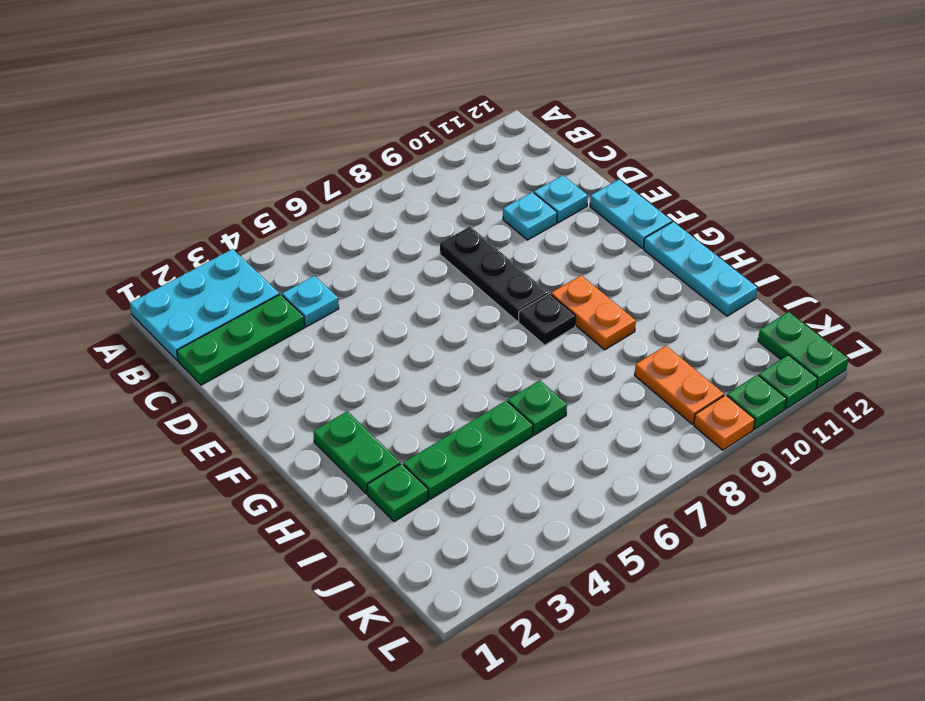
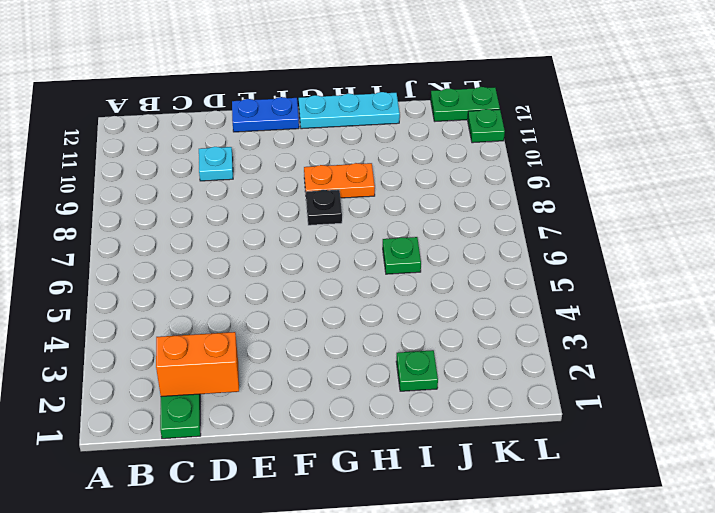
orange brick C2:D2 level 2 -> none
blue plate E12:F12 level 1 -> cyan plate E12:F12 level 1
none -> cyan plate A1:B3 level 1
none -> cyan plate C4 level 1
none -> black plate D8:F8 level 1

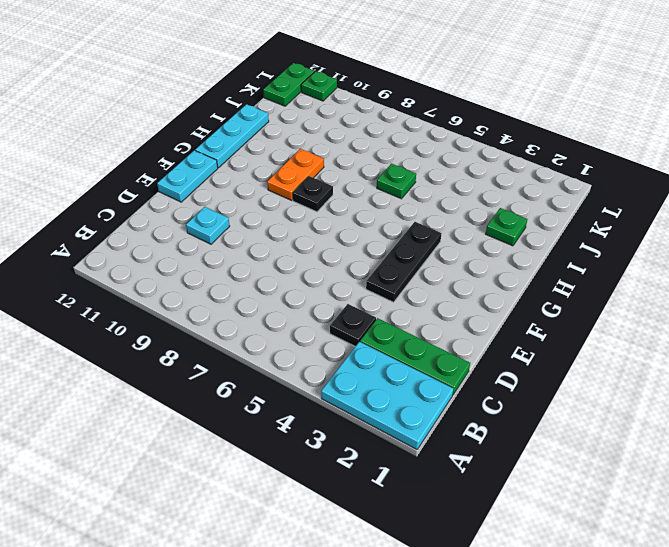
black plate C4 level 1 -> cyan plate C4 level 1
black plate E4:G4 level 1 -> black plate D8:F8 level 1
none -> cyan plate D11 level 1
none -> green plate G2:H2 level 1
none -> green plate I3:I5 level 1

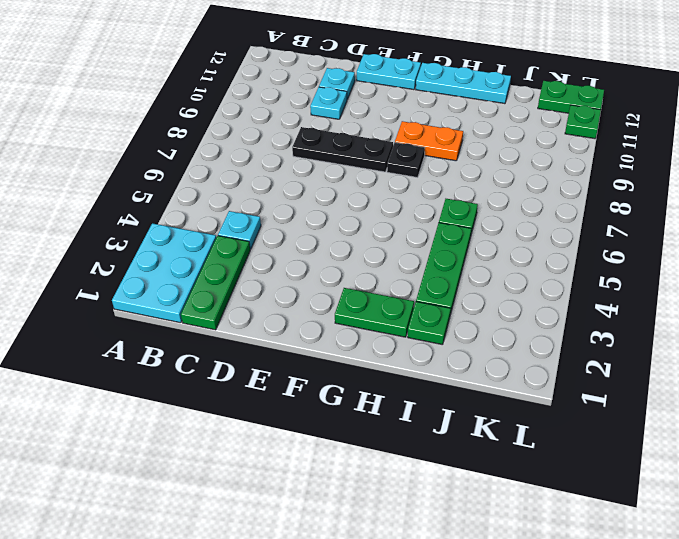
none -> orange plate J9:K9 level 1
none -> orange plate L9 level 1
none -> green plate L10 level 1

